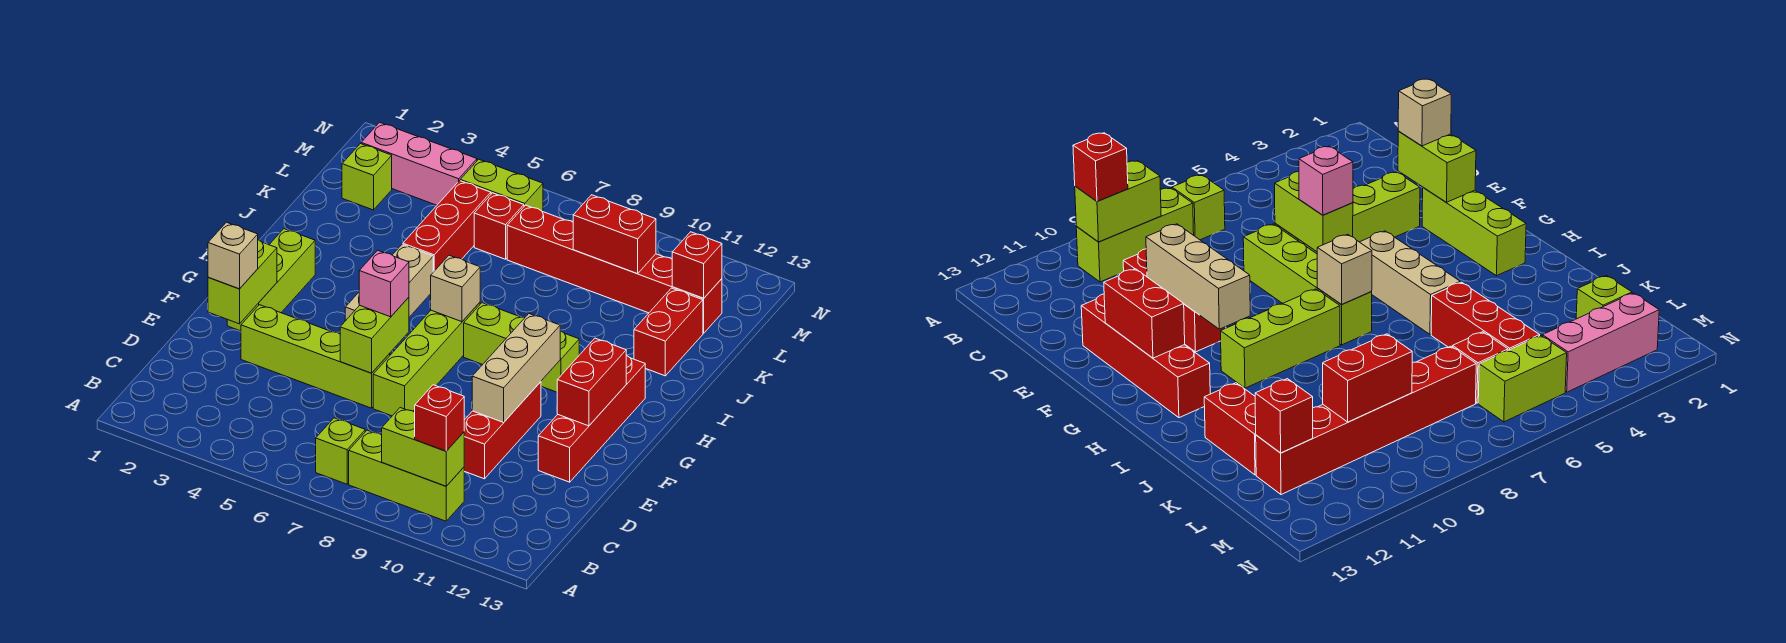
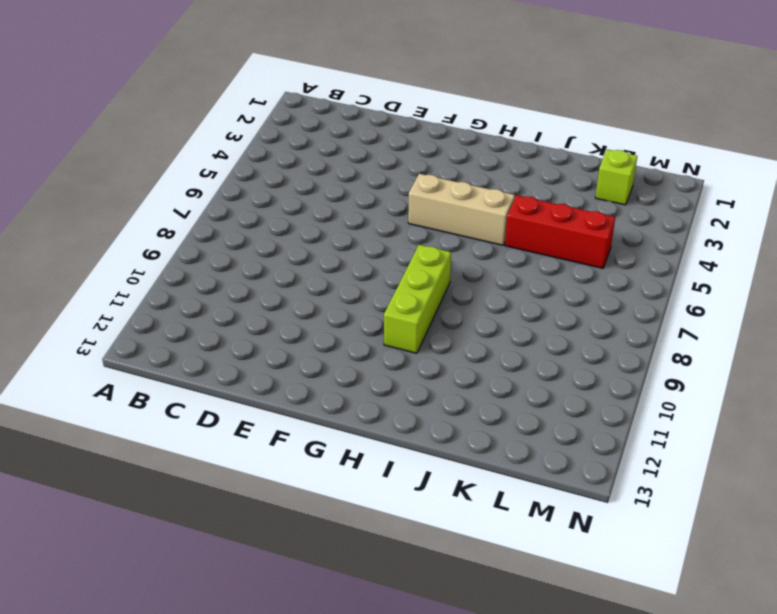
none -> lime brick B7 level 1
none -> lime brick B8:B10 level 1
none -> red brick D10:F10 level 1

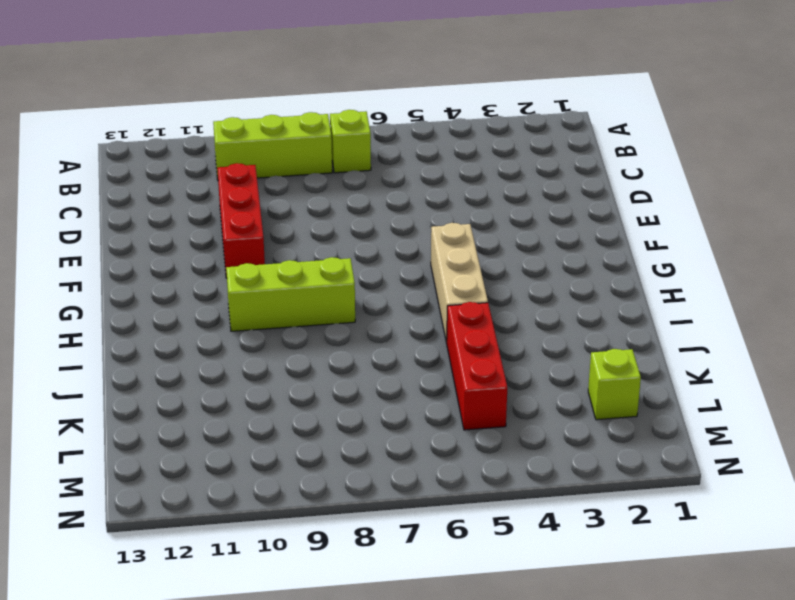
none -> lime brick E3:E6 level 1
none -> lime brick E7:H7 level 1
none -> red brick E12:H12 level 1

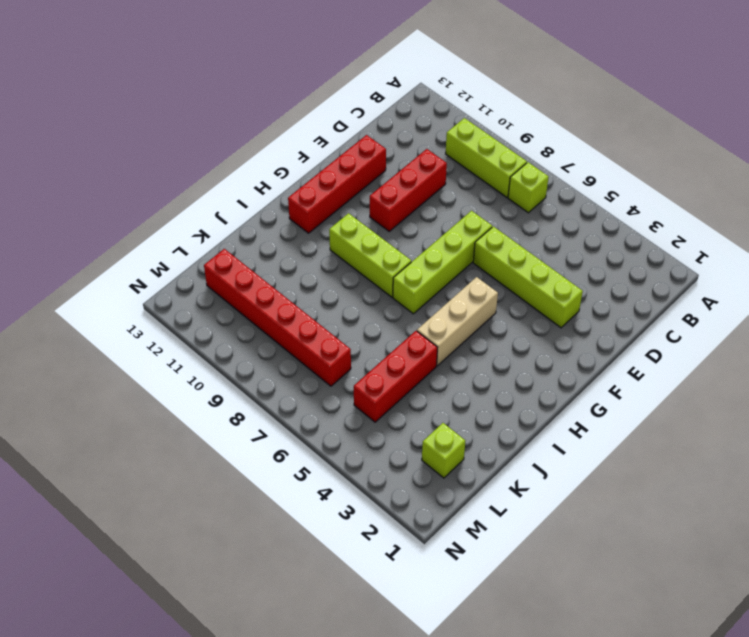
none -> lime brick F2:H2 level 1
none -> red brick J12:K12 level 1
none -> red brick L6 level 1

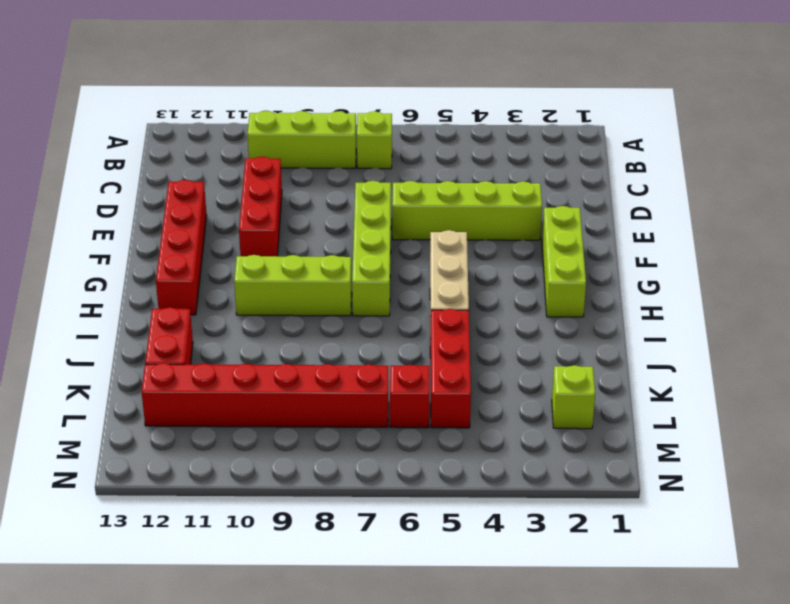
none -> pink brick M2:M4 level 1
none -> lime brick M5:M6 level 1
none -> lime brick B9:B10 level 2

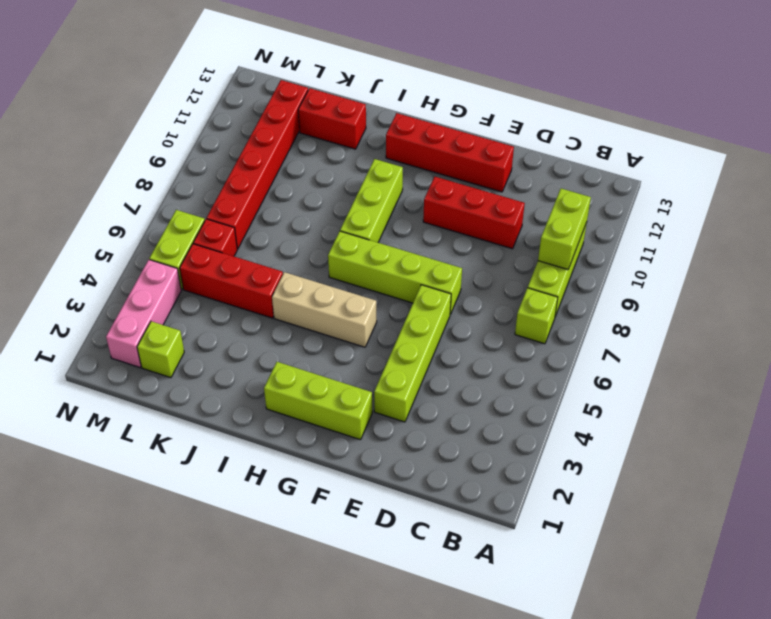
none -> lime brick E2:F2 level 2
none -> lime brick E6:F6 level 2
none -> tan brick E10:G10 level 2

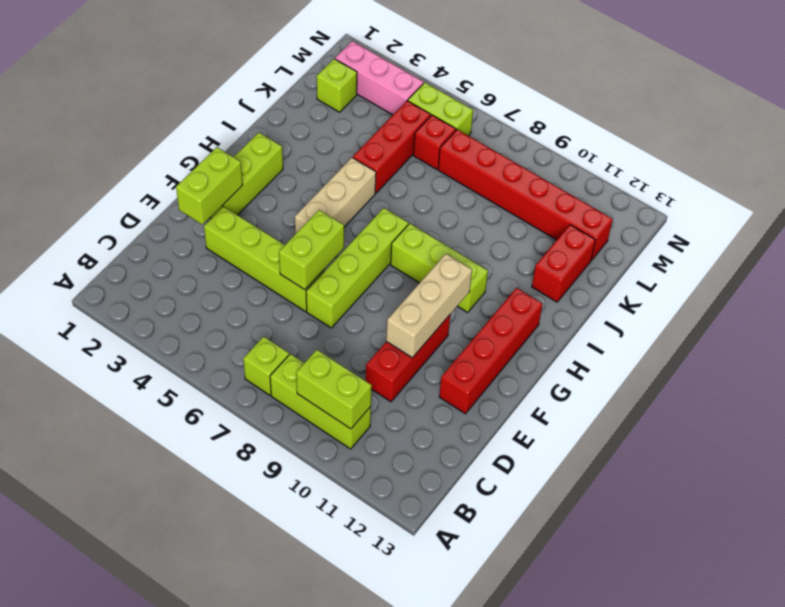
none -> red brick F12:G12 level 2
none -> tan brick H7 level 2
none -> red brick L9:L10 level 2

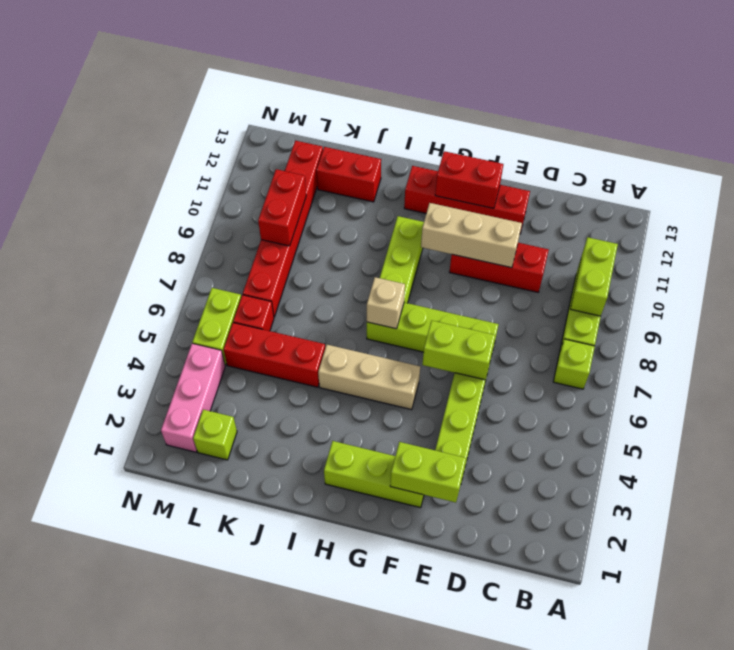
none -> red brick L12 level 2
none -> red brick B10 level 3
none -> tan brick E2 level 3

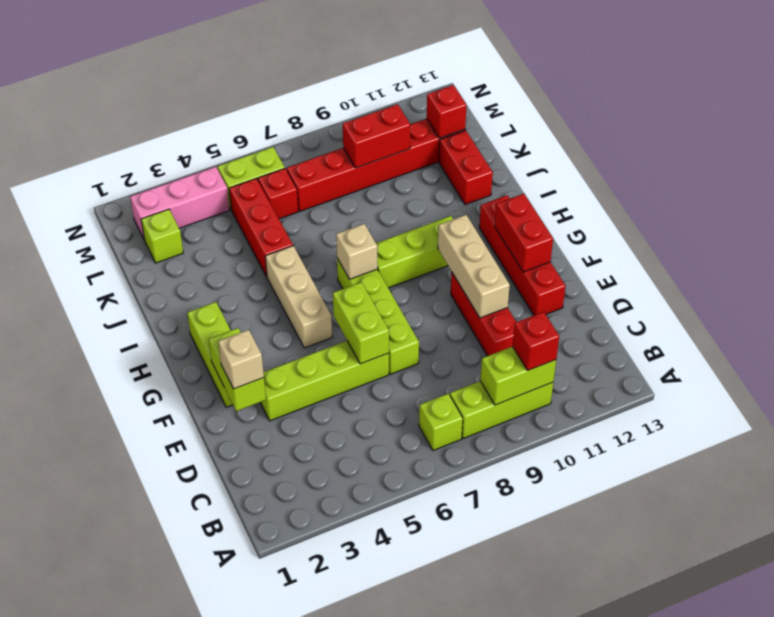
none -> pink brick F6 level 3

